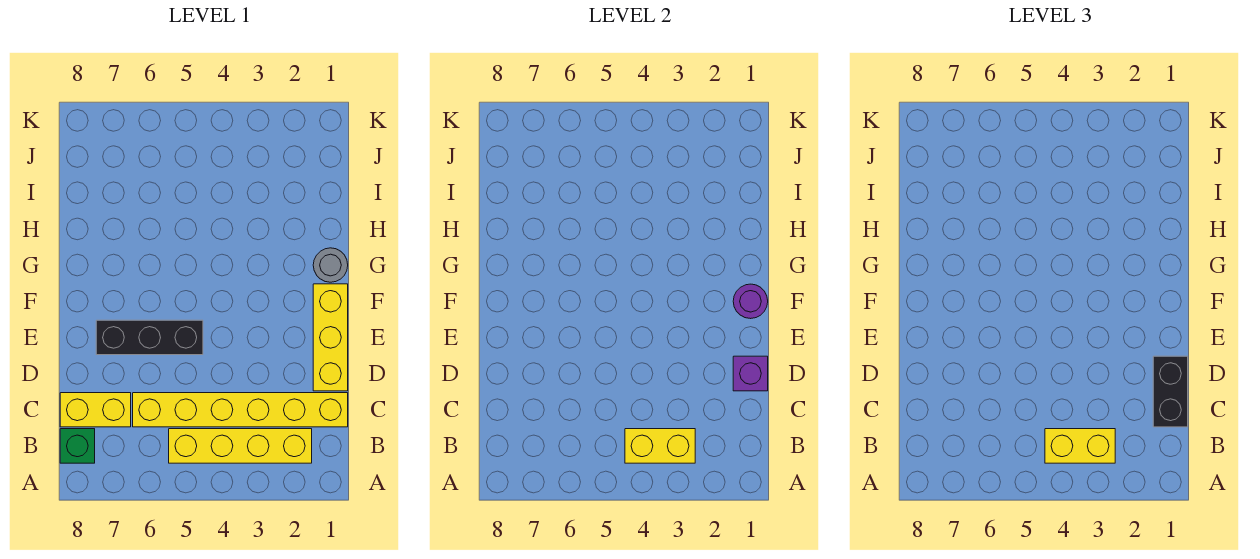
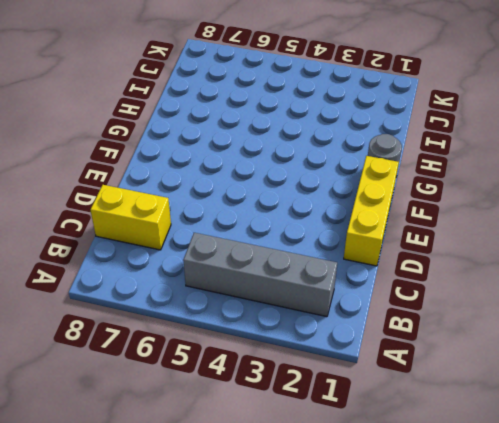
grey brick B2:B5 level 1 -> yellow brick B2:B5 level 1
none -> green brick B8 level 1
none -> yellow brick C1:C6 level 1
none -> black brick E5:E7 level 1

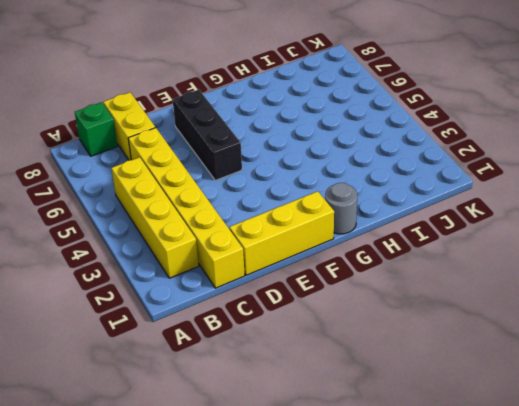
none -> yellow brick B3:B4 level 2
none -> purple brick D1 level 2
none -> purple round brick F1 level 2

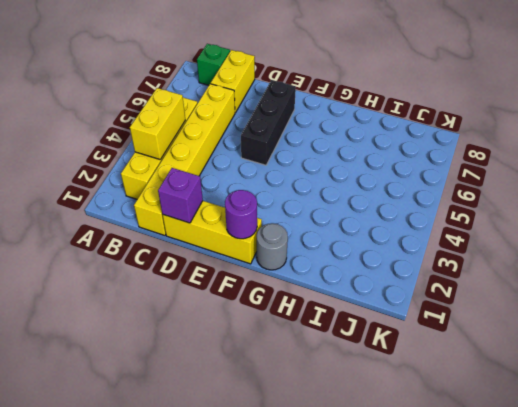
none -> yellow brick B3:B4 level 3
none -> black brick C1:D1 level 3

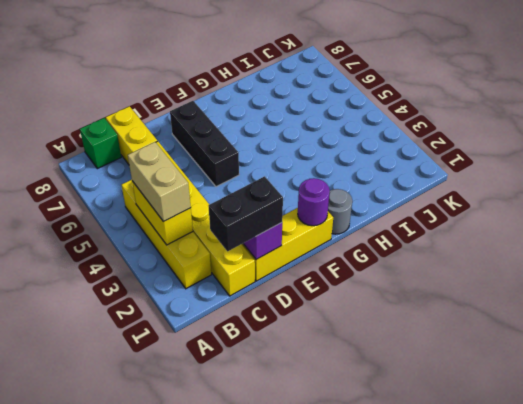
tan brick B3:B4 level 3 -> yellow brick B3:B4 level 3

